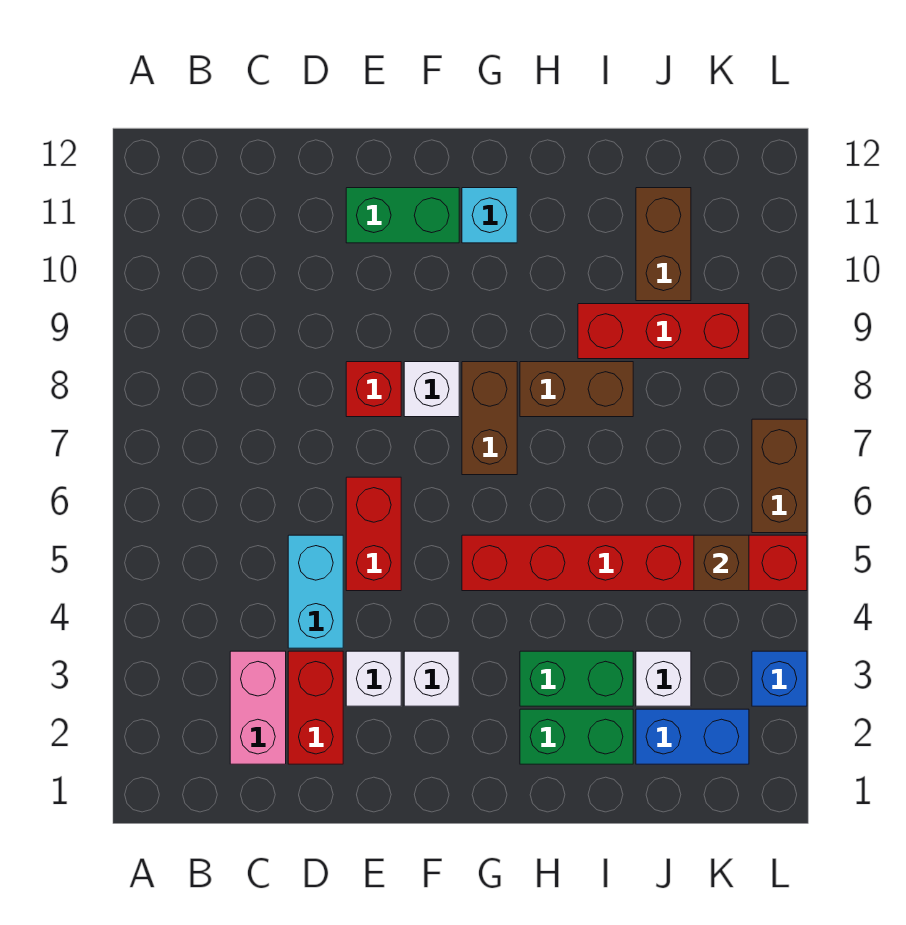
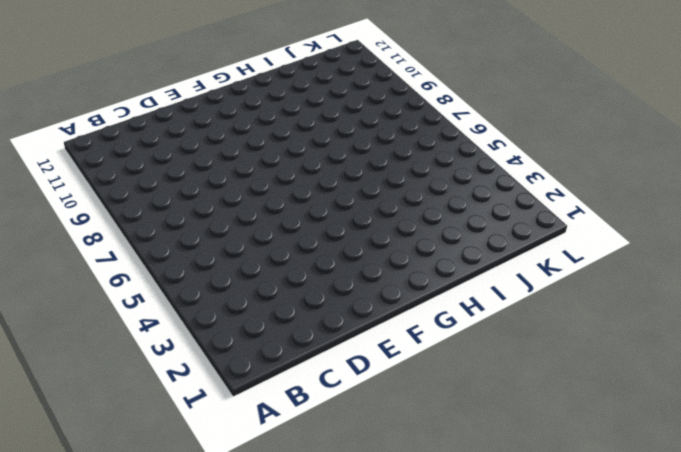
none -> pink brick C2:C3 level 1
none -> red brick D2:D3 level 1
none -> cyan brick D4:D5 level 1

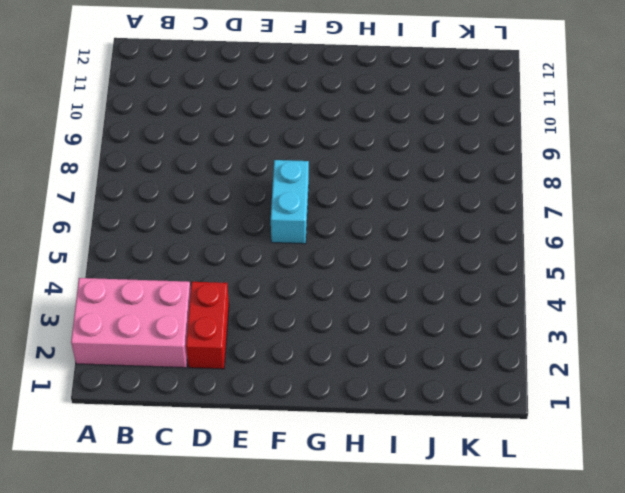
pink brick A2:C3 level 1 -> pink brick C2:C3 level 1
cyan brick F6:F7 level 1 -> cyan brick D4:D5 level 1
none -> white brick E3 level 1
none -> red brick E5:E6 level 1
none -> red brick E8 level 1

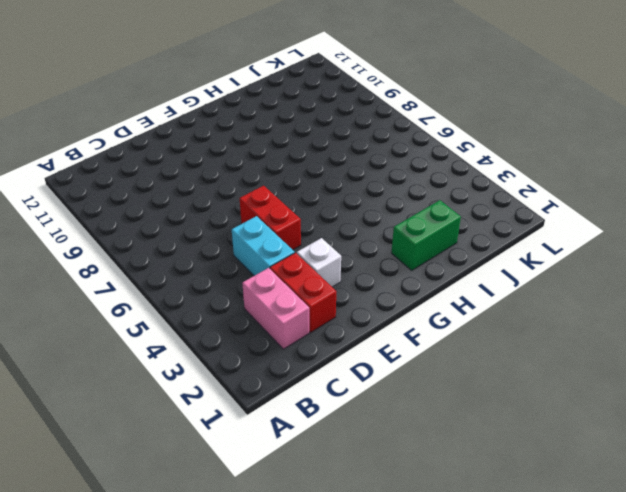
none -> red brick E8 level 1
none -> green brick E11:F11 level 1
none -> white brick F3 level 1

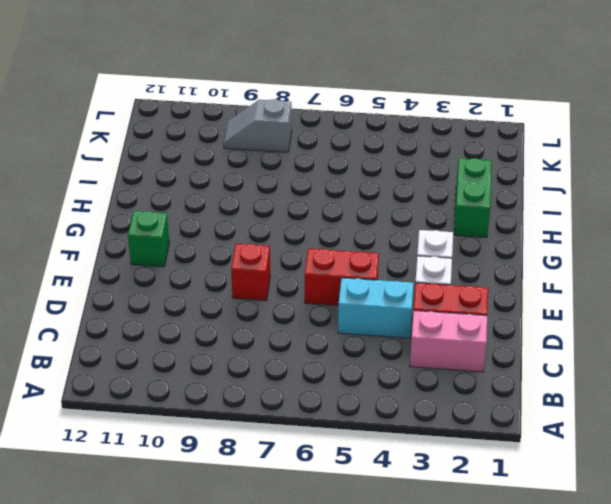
green brick F11 level 1 -> green brick E11:F11 level 1
grey slope K8:K9 level 1 top 8 -> red brick I9:K9 level 1
none -> white brick F8 level 1
none -> red brick G5:L5 level 1
none -> brown brick G7:G8 level 1

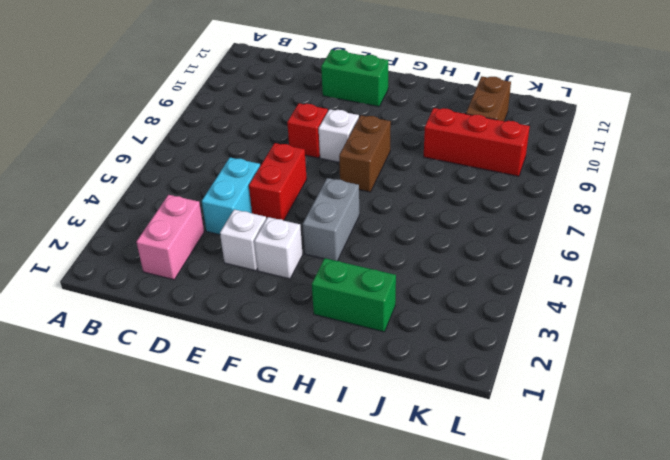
grey brick G4:G5 level 1 -> red brick G5:L5 level 1
none -> red brick D2:D3 level 1
none -> cyan brick G11 level 1
none -> green brick H3:I3 level 1

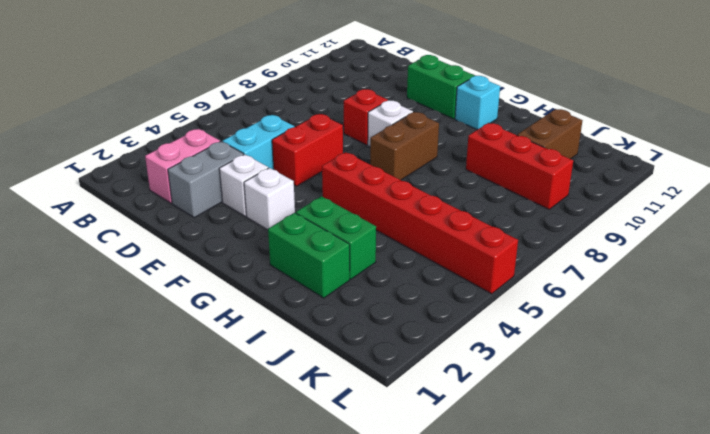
grey brick D2:D3 level 1 -> red brick D2:D3 level 1
none -> brown brick H8:I8 level 1
none -> blue brick J2:K2 level 1
none -> white brick J3 level 1

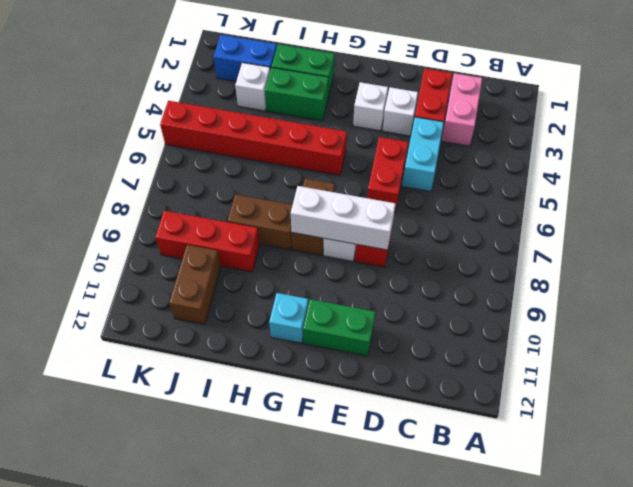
white brick E8:G8 level 2 -> none
none -> blue brick L3 level 1
none -> brown brick L6:L7 level 1
none -> brown brick K5 level 2

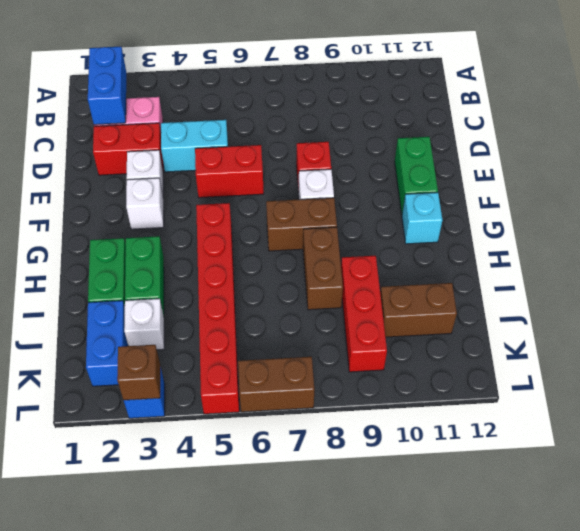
blue brick B2:C2 level 2 -> none
brown brick L3 level 2 -> brown brick K5 level 2

